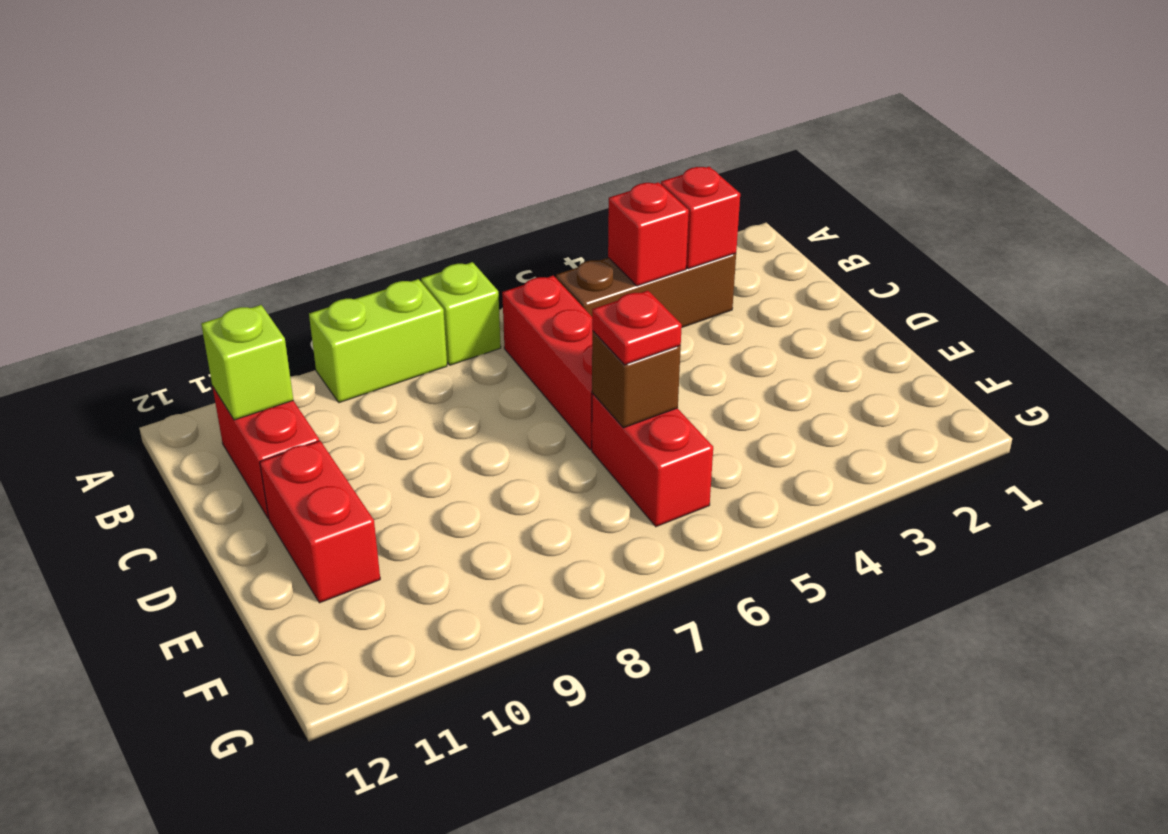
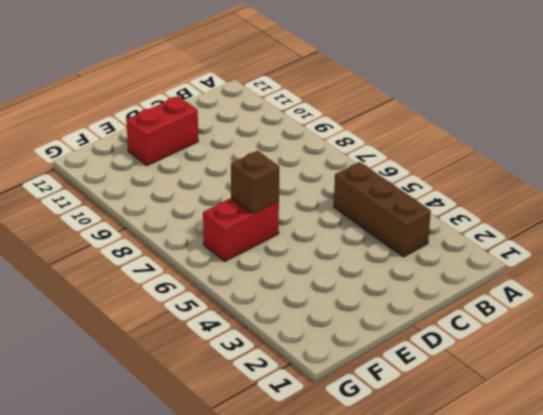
none -> lime brick A7 level 1
none -> lime brick A8:A9 level 1
none -> red brick B6:D6 level 1

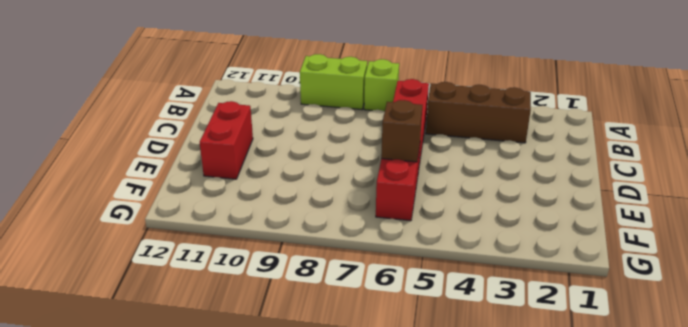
none -> red brick B11:C11 level 1
none -> red brick B3 level 2
none -> red brick B4 level 2

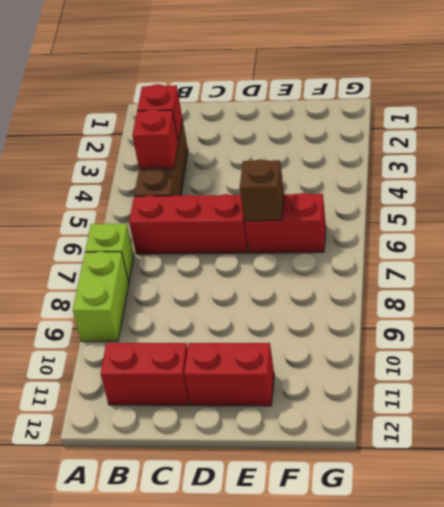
none -> lime brick B11 level 2
none -> red plate E6 level 3

